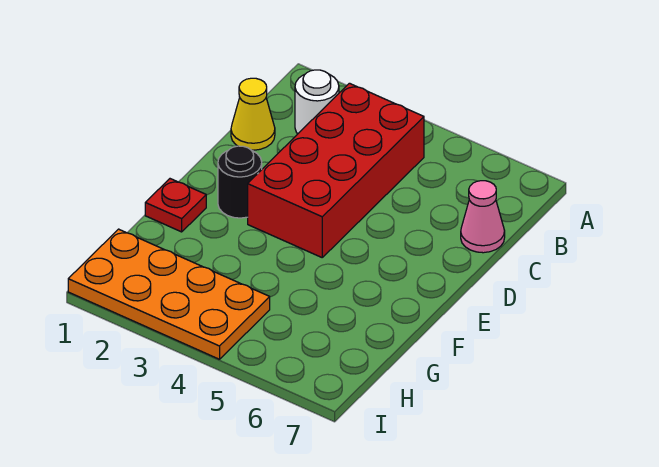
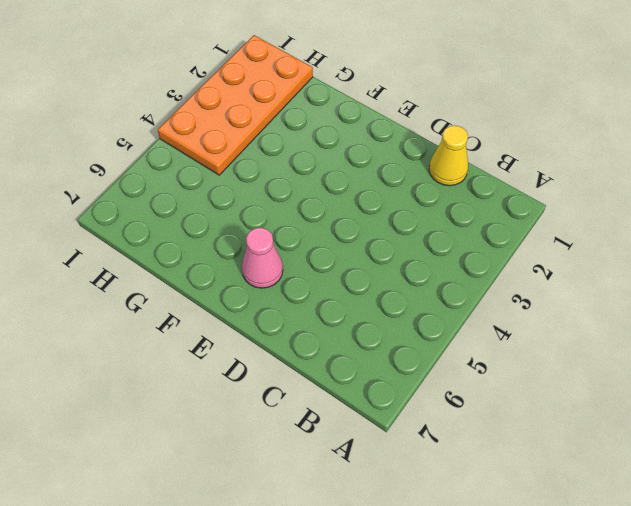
pink cone E6 level 1 -> pink cone C7 level 1
none -> white round brick B2 level 1
none -> red brick B3:E4 level 1

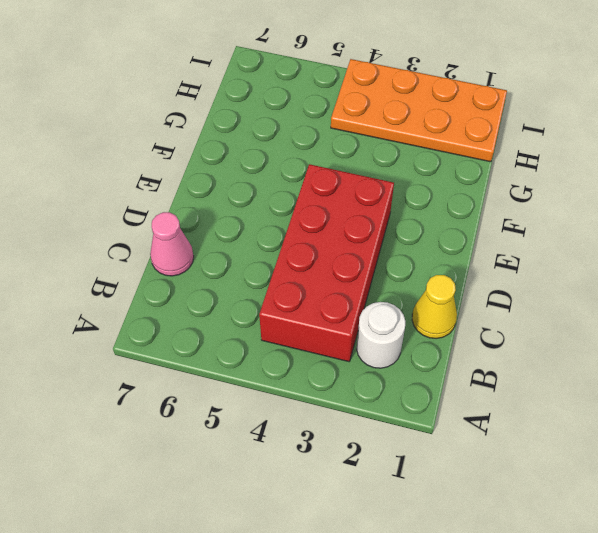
none -> black round brick E2 level 1
none -> red plate F1 level 1

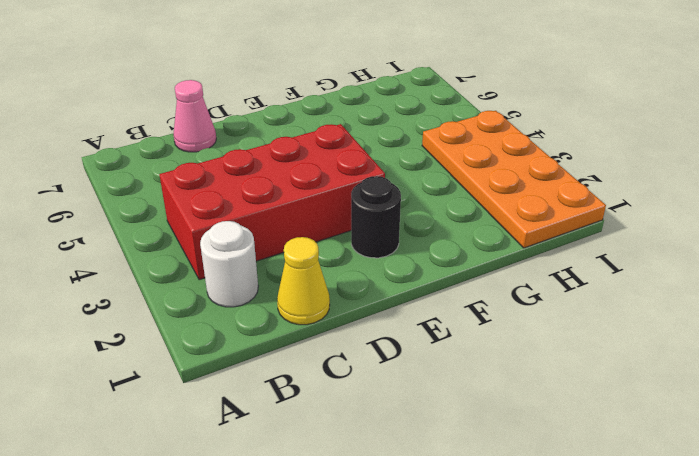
none -> red plate F1 level 1

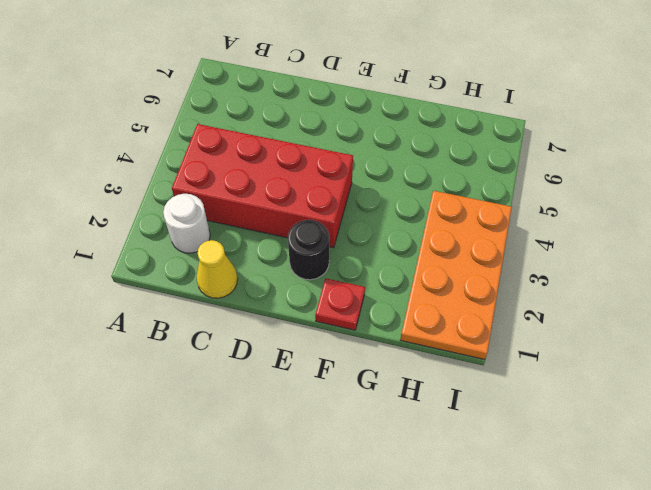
none -> pink cone C7 level 1

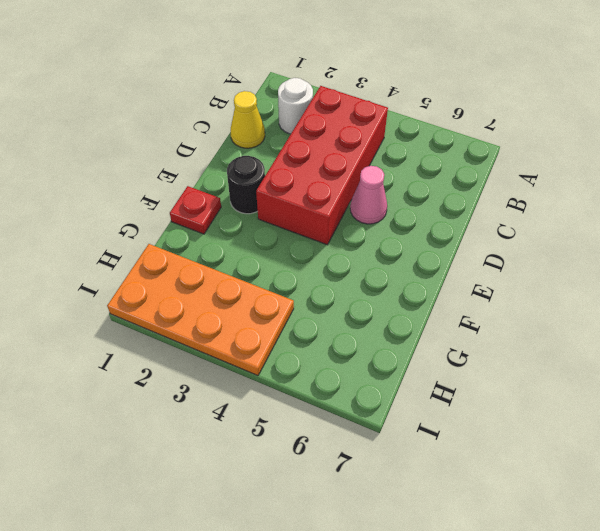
pink cone D5 level 1 -> pink cone C7 level 1

